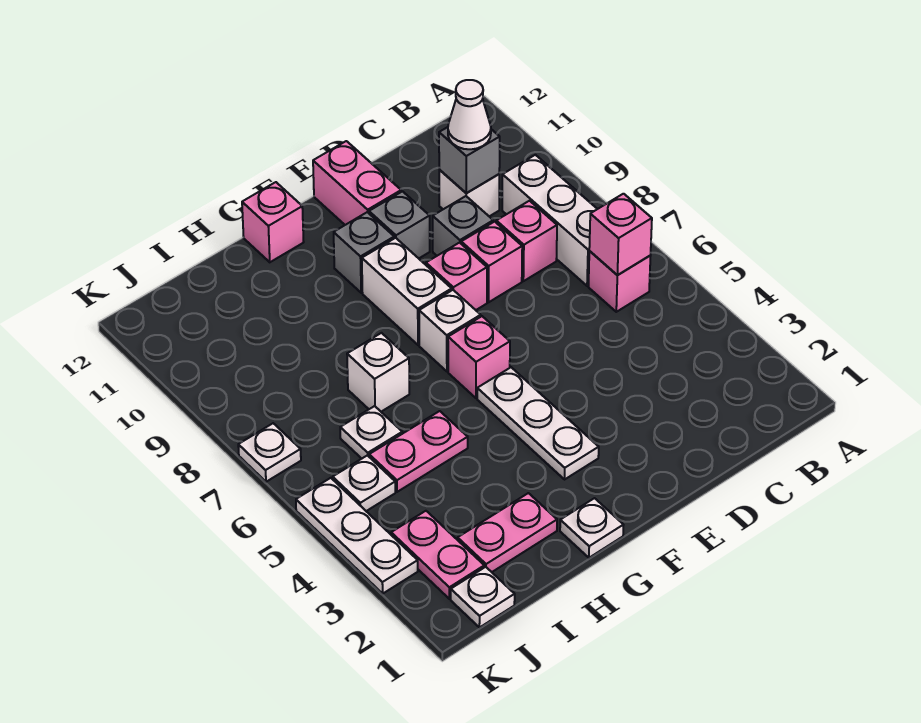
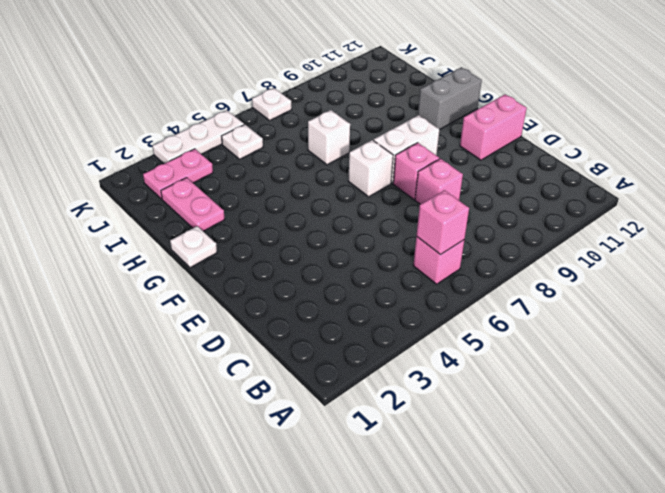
grey brick G11:G12 level 1 -> pink brick G12 level 1
none -> white brick B7:B9 level 1
none -> pink brick C8 level 1
none -> white brick C10 level 1

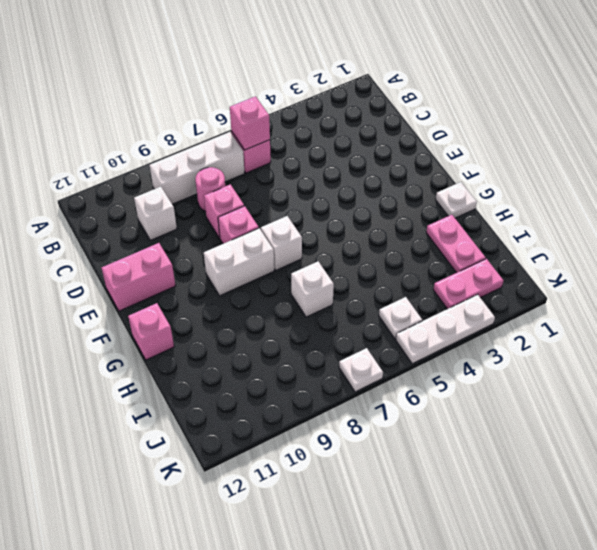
pink round brick C8 level 1 -> pink brick C8 level 1
none -> grey brick D9 level 1
none -> grey brick E10 level 1
none -> white plate F3:F5 level 1

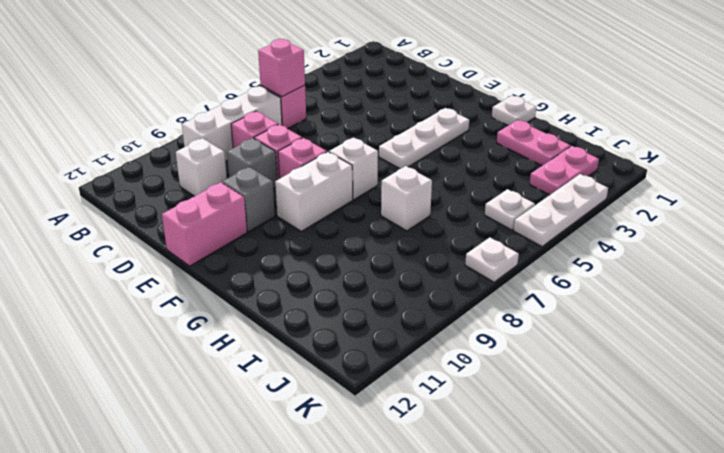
none -> pink brick F6 level 1
none -> grey brick F10 level 1
none -> pink brick G12 level 1

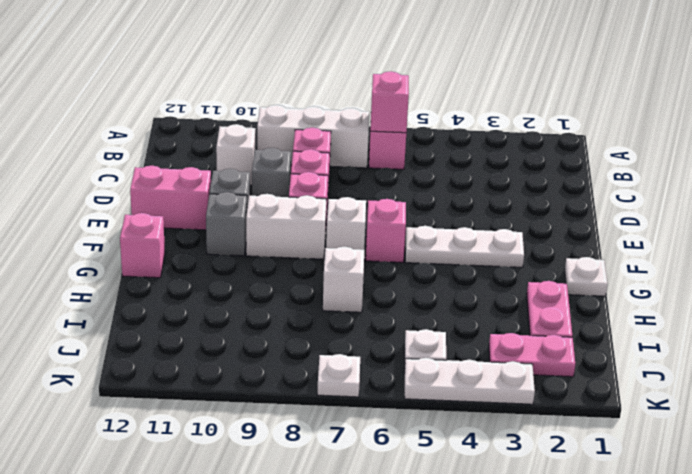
none -> pink plate H5:I5 level 1
none -> white plate I6 level 1
none -> white plate J1 level 1

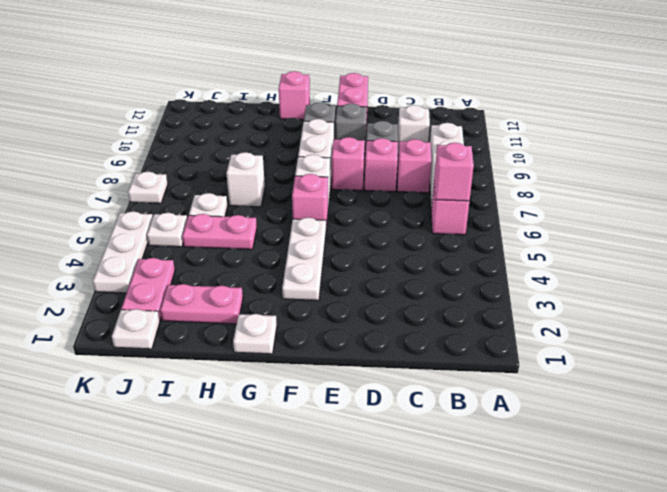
none -> grey brick C10 level 2
none -> white cone C10 level 3

